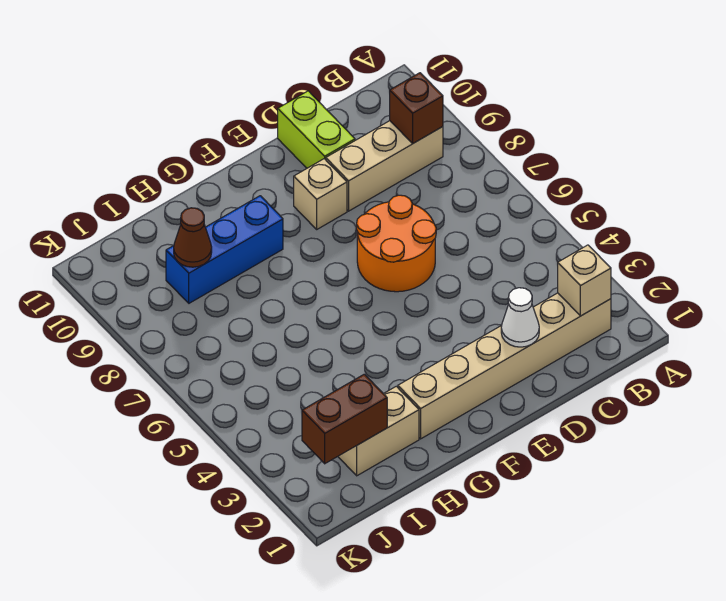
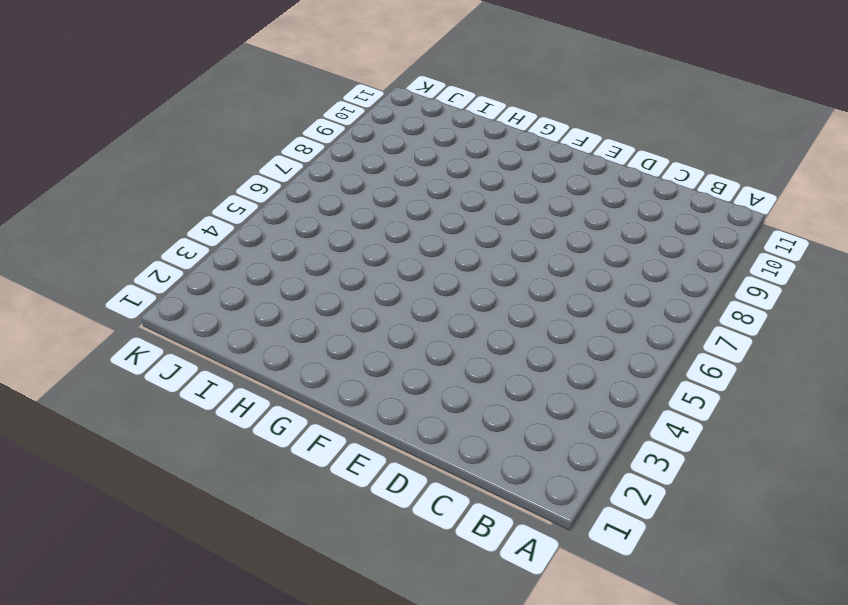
none -> tan brick B2:G2 level 1
none -> tan brick B9:D9 level 1
none -> orange round brick D6:E7 level 1

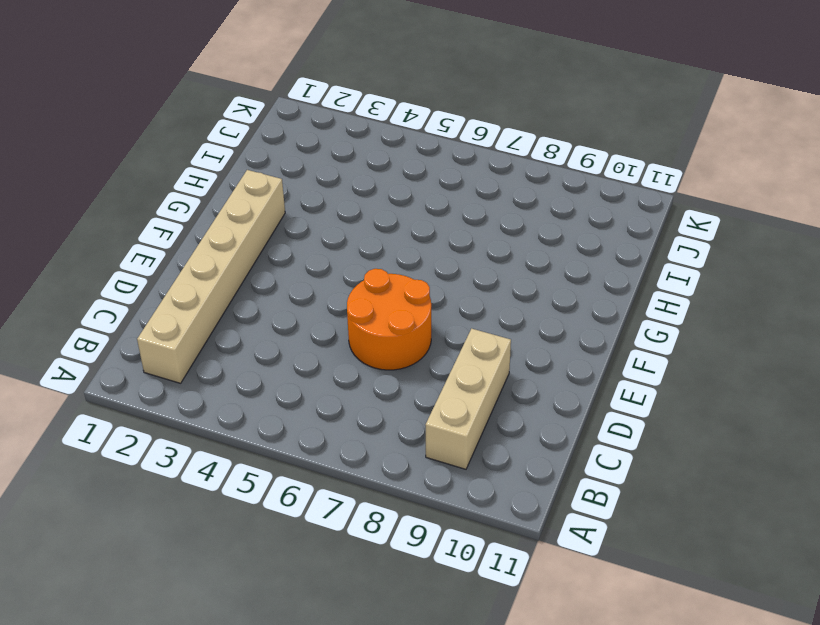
none -> lime brick D10:D11 level 1
none -> tan brick E9 level 1
none -> blue brick G9:I9 level 1

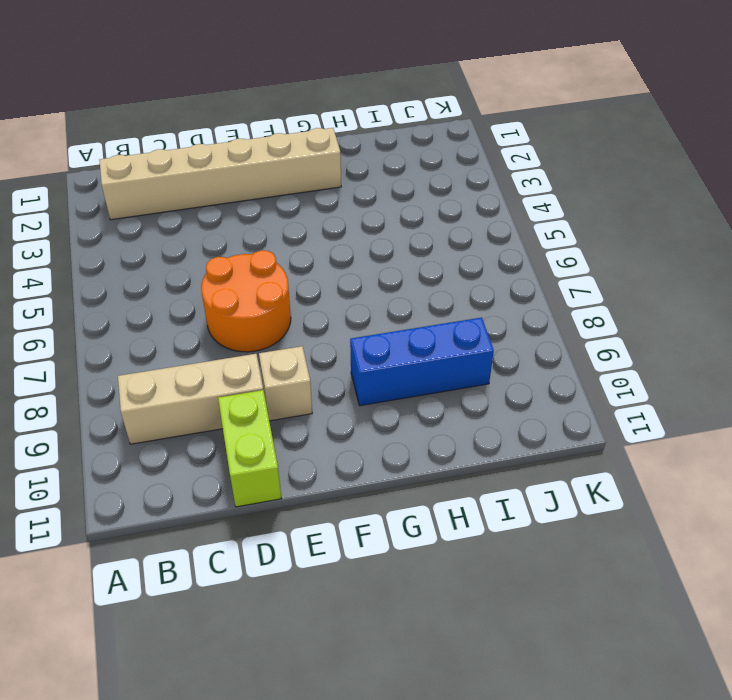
none -> tan brick H2:I2 level 1
none -> tan brick B2 level 2
none -> brown brick B9 level 2

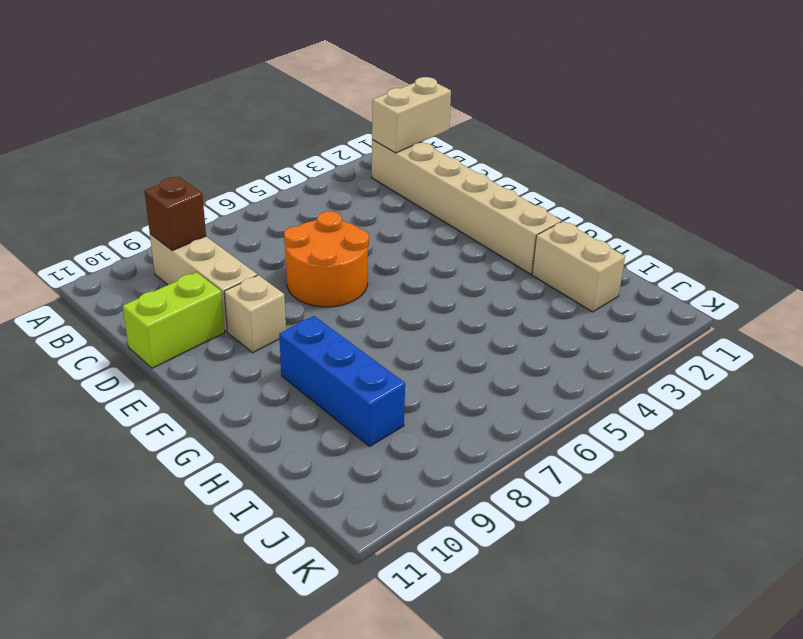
tan brick B1:B2 level 2 -> tan brick B2 level 2
none -> white cone D2 level 2
none -> brown brick I2:J2 level 2
none -> brown cone I9 level 2

